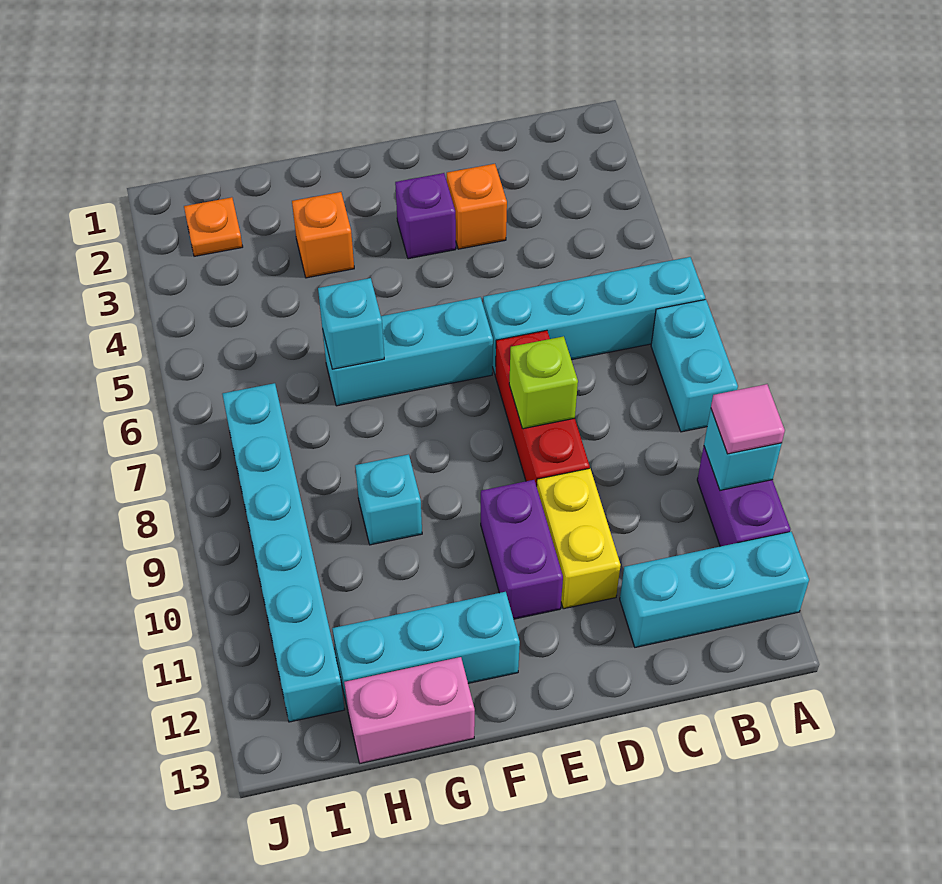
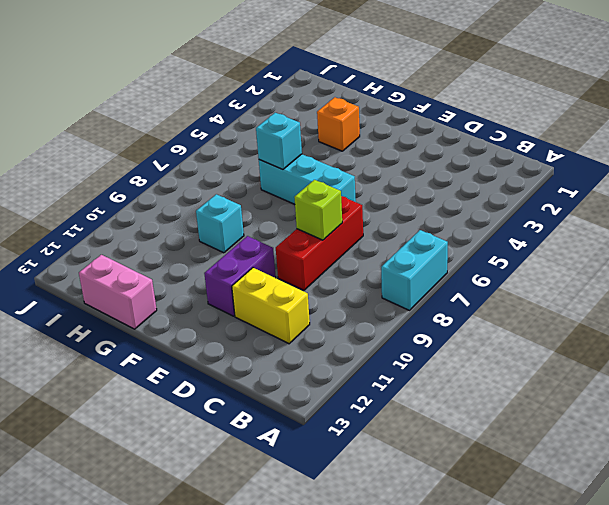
yellow brick C11:D11 level 1 -> yellow brick D10:D11 level 1
none -> cyan brick A6:D6 level 1
none -> purple brick A10:A11 level 1
none -> cyan brick A12:C12 level 1

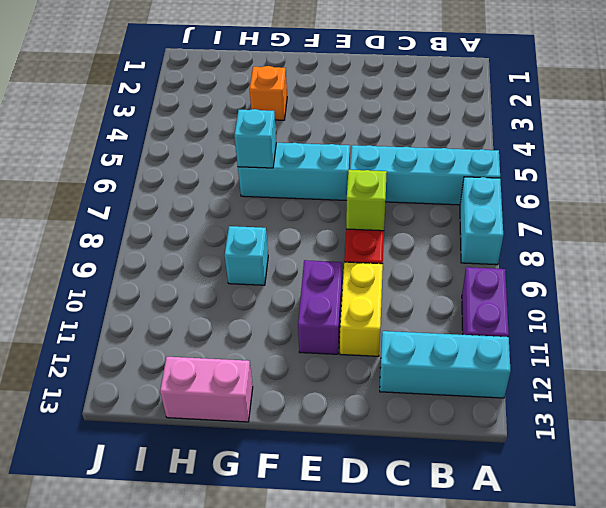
none -> orange brick D3 level 1
none -> purple brick E3 level 1
none -> cyan brick F12:H12 level 1

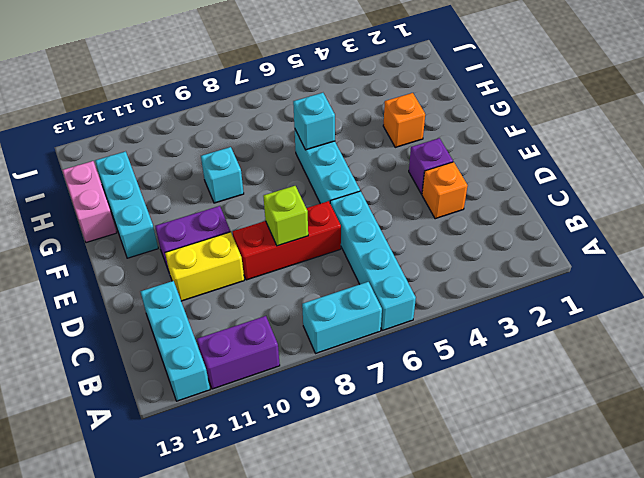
none -> orange plate I2 level 1
none -> cyan brick I7:I12 level 1
none -> cyan brick A10 level 2

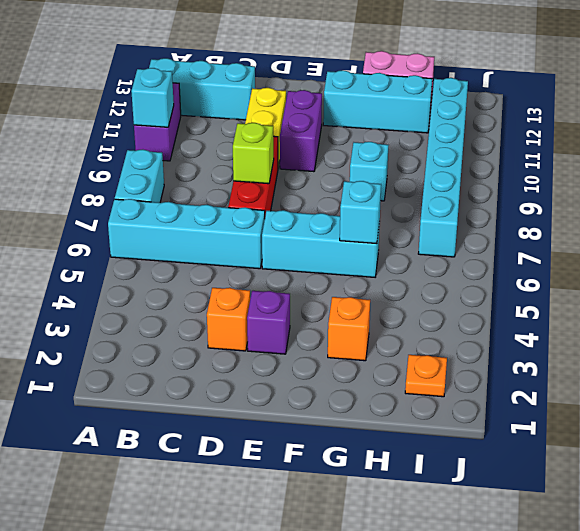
none -> pink tile A10 level 3

